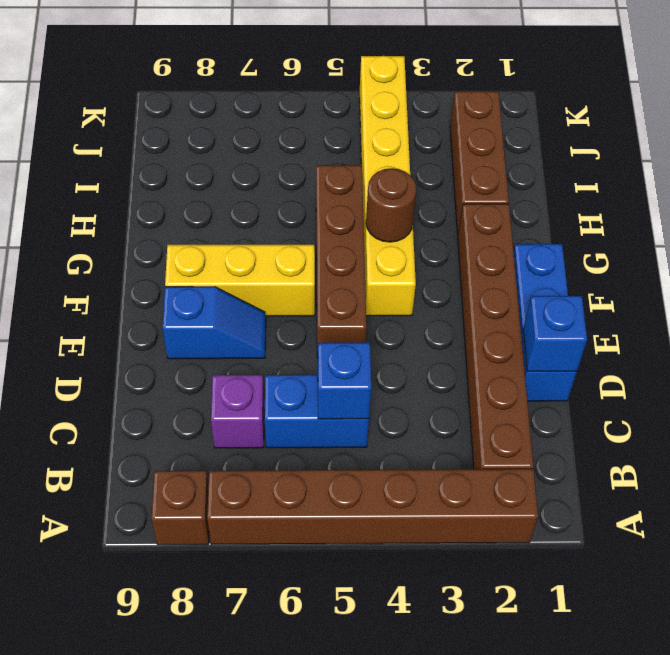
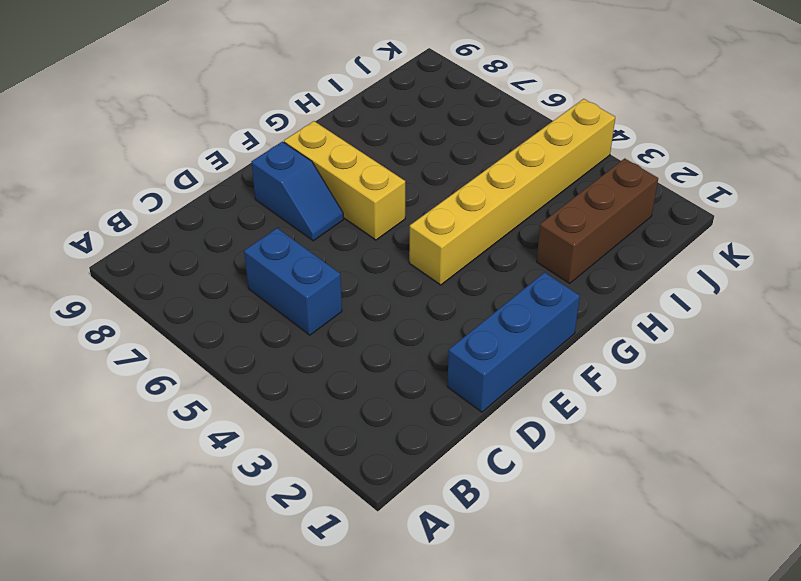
none -> brown brick A2:A7 level 1
none -> brown brick A8 level 1
none -> brown brick B2:G2 level 1

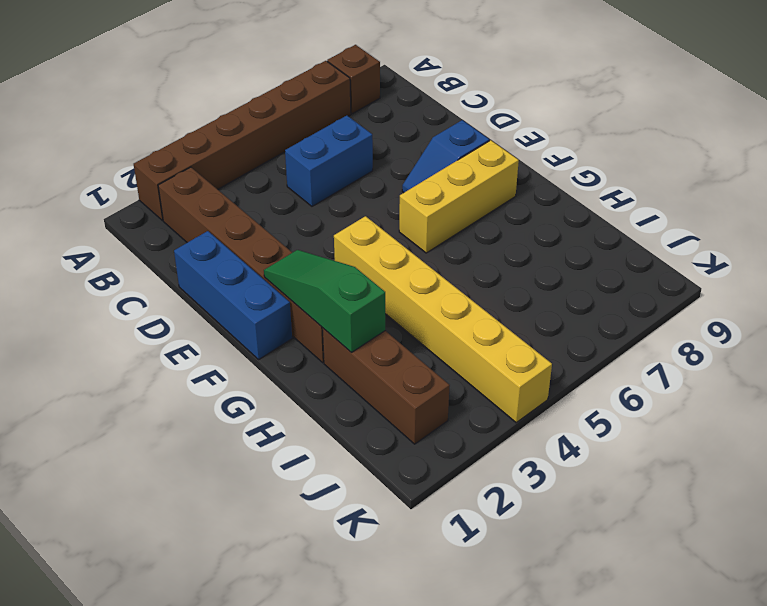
green slope F2:H2 level 2 top H -> none
none -> purple brick C7 level 1
none -> brown brick E5:H5 level 1
none -> blue brick C5 level 2

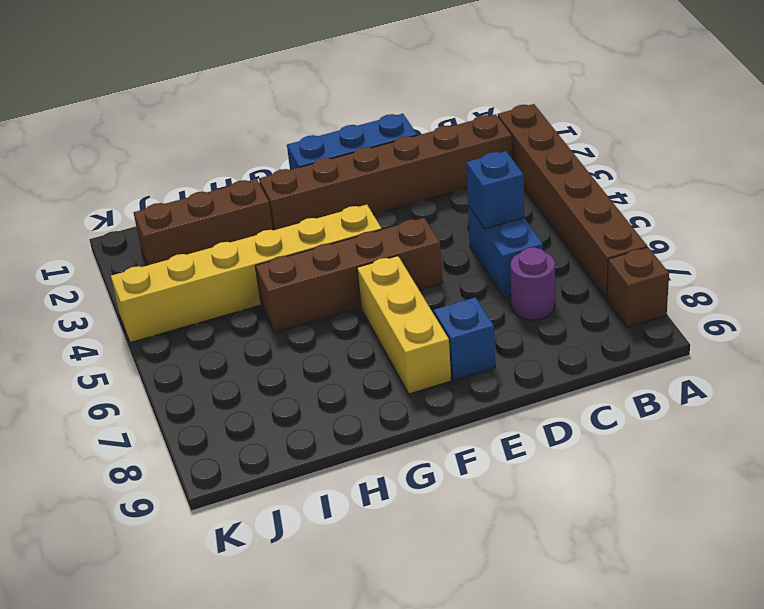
purple round brick C7 level 1 -> purple brick C7 level 1
none -> blue brick D1 level 2
none -> brown round brick G4 level 2

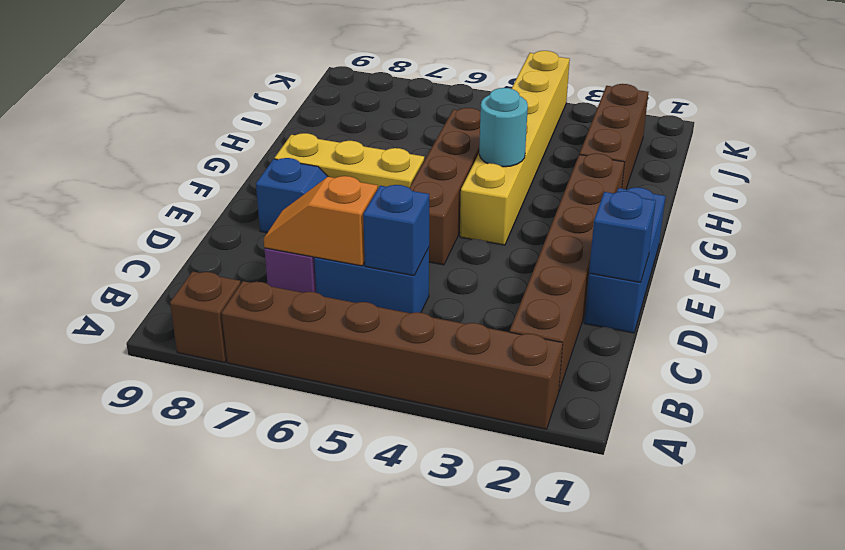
orange slope C6:C7 level 2 top 6 -> none
cyan round brick G4 level 2 -> brown round brick G4 level 2

